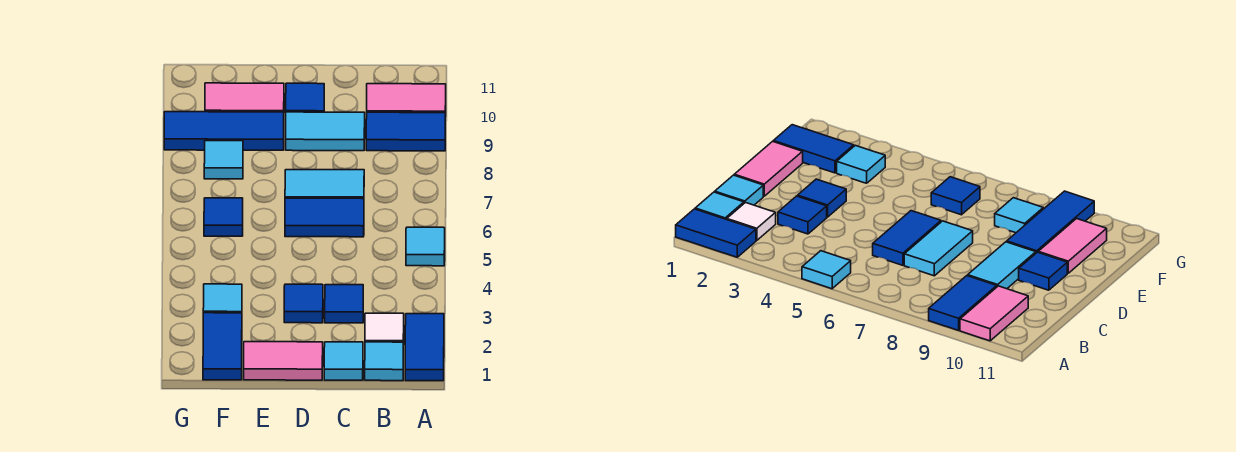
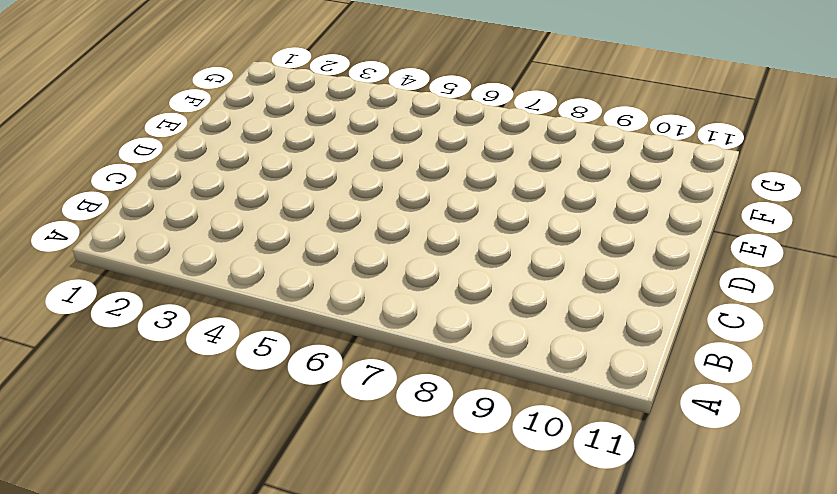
none -> blue tile A1:A2 level 1
none -> cyan tile A5 level 1
none -> blue tile A9:B9 level 1

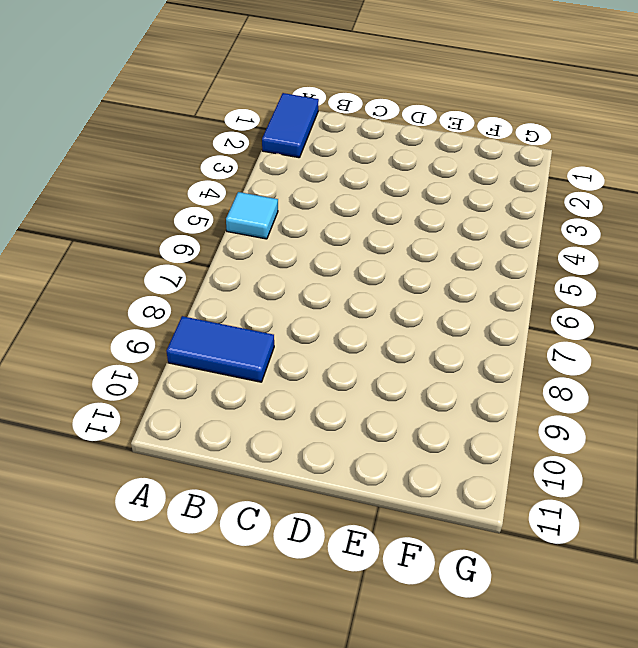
none -> pink tile A10:B10 level 1
none -> cyan tile B1 level 1
none -> white tile B2 level 1

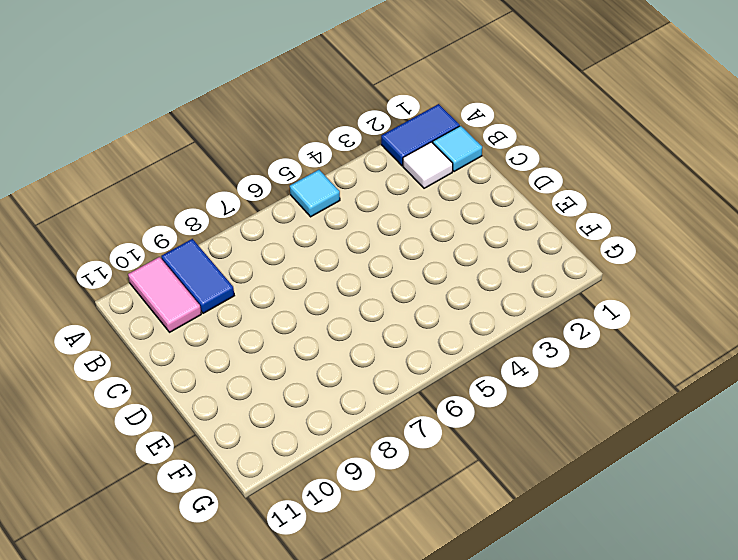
none -> cyan tile C1 level 1
none -> blue tile C3 level 1
none -> blue tile C6:D6 level 1

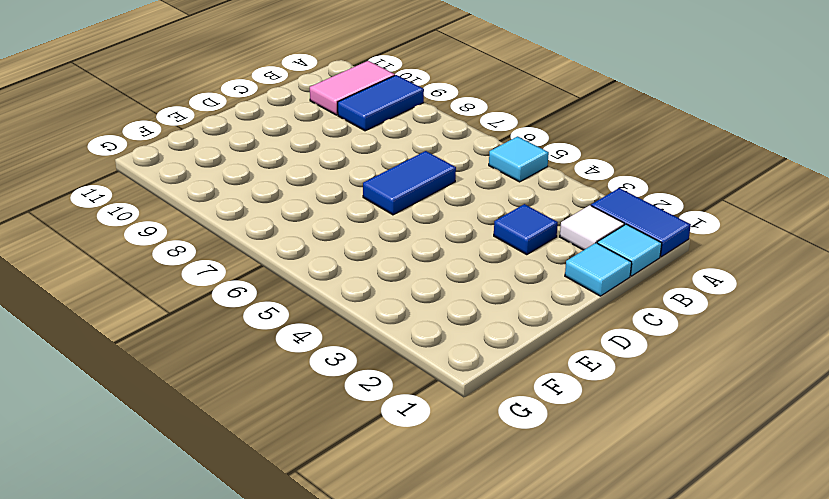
none -> cyan tile C7:D7 level 1
none -> cyan tile C9:D9 level 1
none -> pink tile D1:E1 level 1

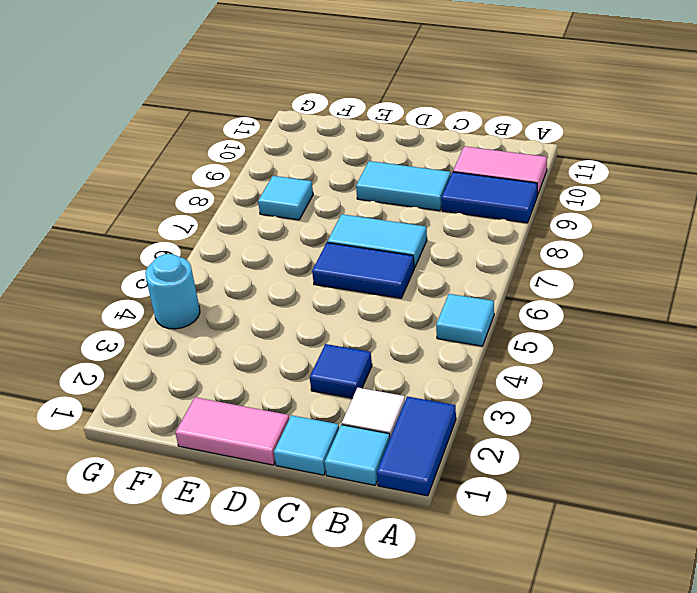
cyan round brick G4 level 1 -> none
none -> blue tile D3 level 1
none -> blue tile D10 level 1
none -> blue tile E9:G9 level 1

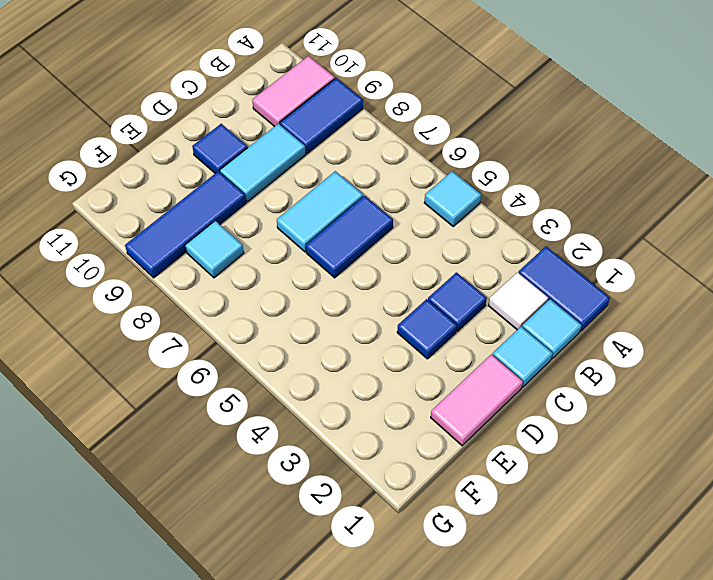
none -> pink tile E10:F10 level 1
none -> blue tile F1:F2 level 1
none -> cyan tile F3 level 1

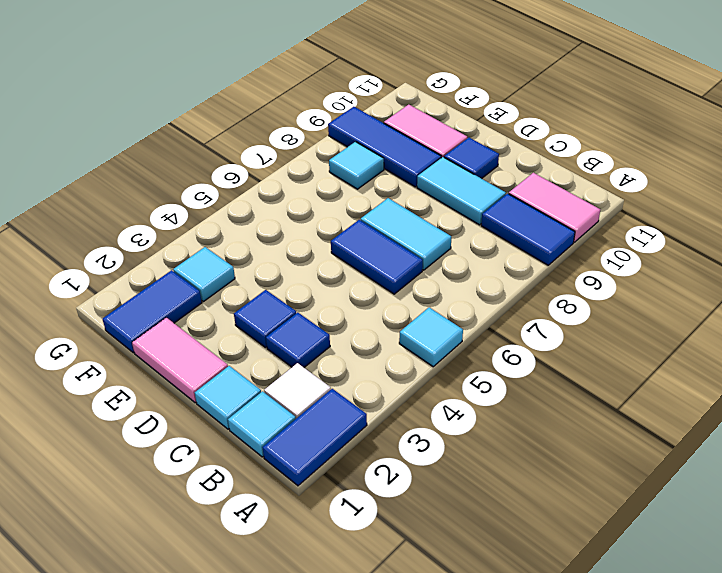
none -> blue tile F6 level 1

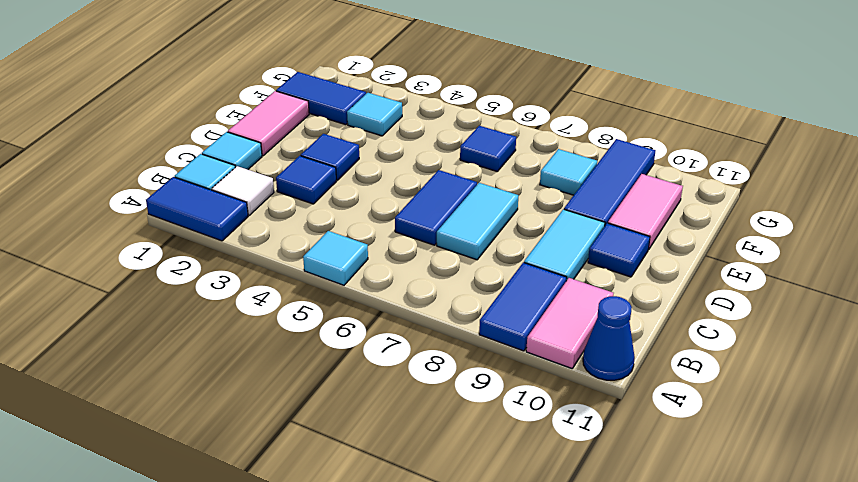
blue cone A11 level 1 -> none

